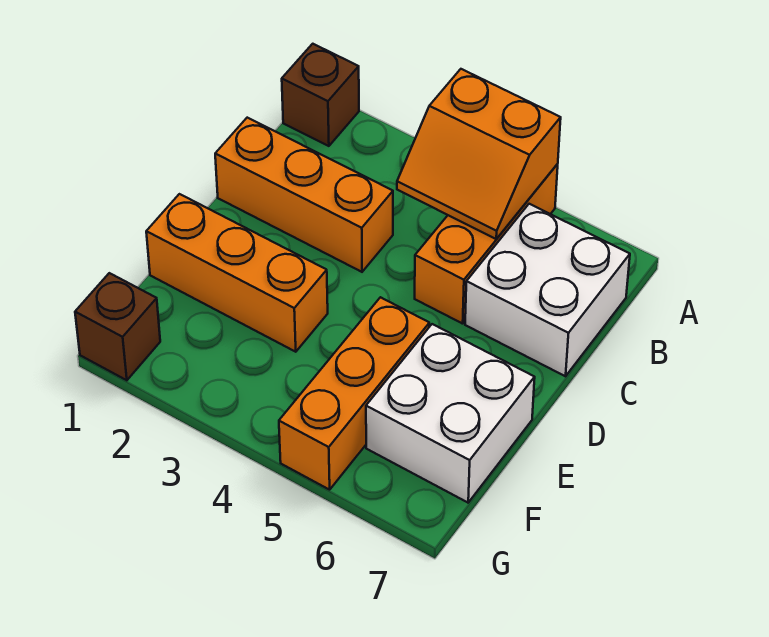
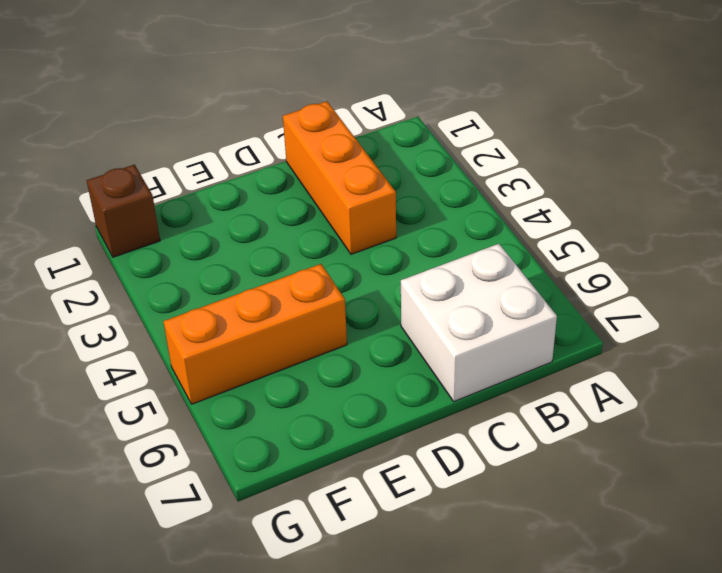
none -> brown brick A1 level 1
none -> orange brick A5:C5 level 1

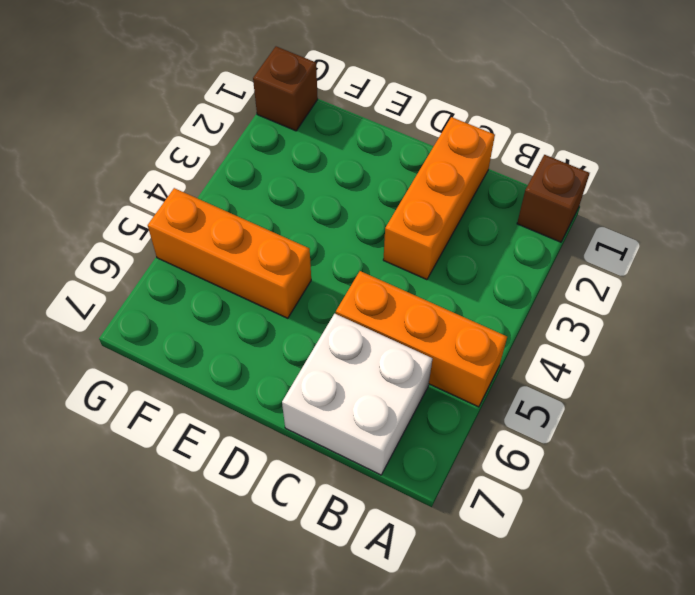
none -> orange brick E1:E3 level 1
none -> white brick E6:F7 level 1

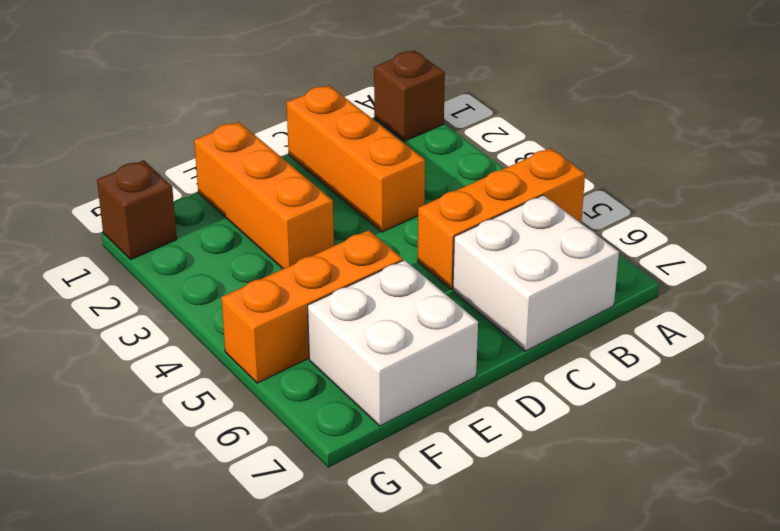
none -> orange slope A4:B5 level 2 top A

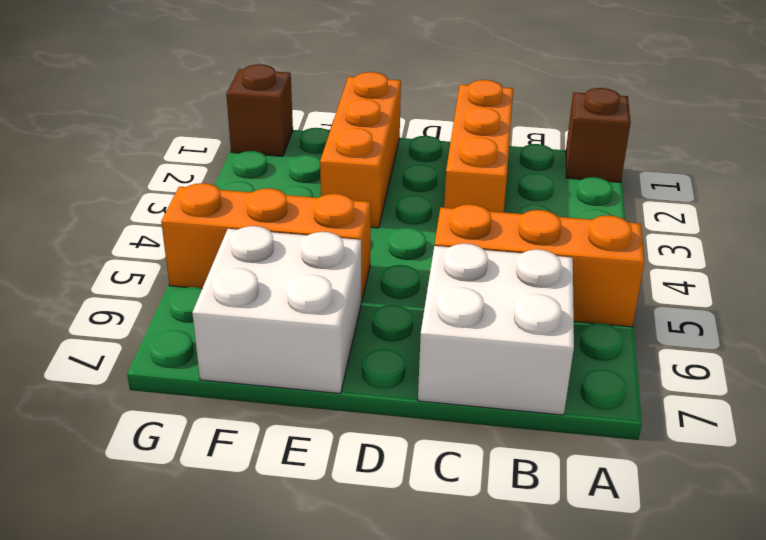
none -> orange slope A4:B5 level 2 top A

